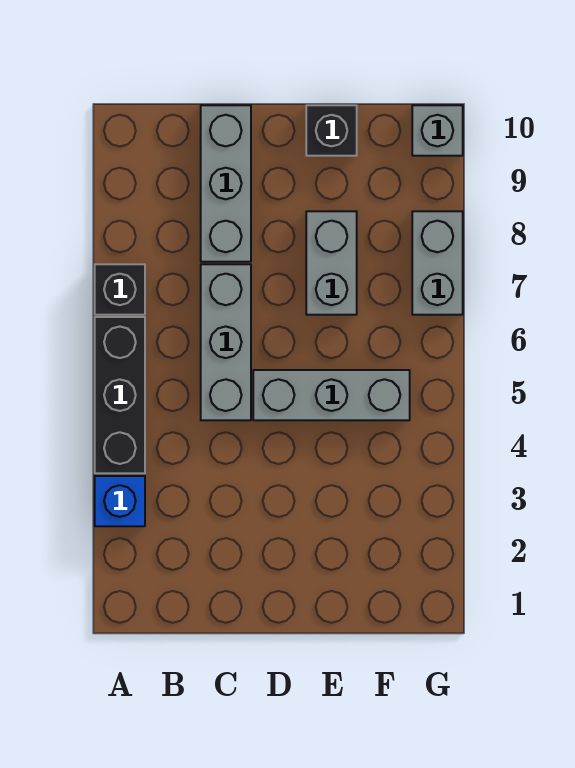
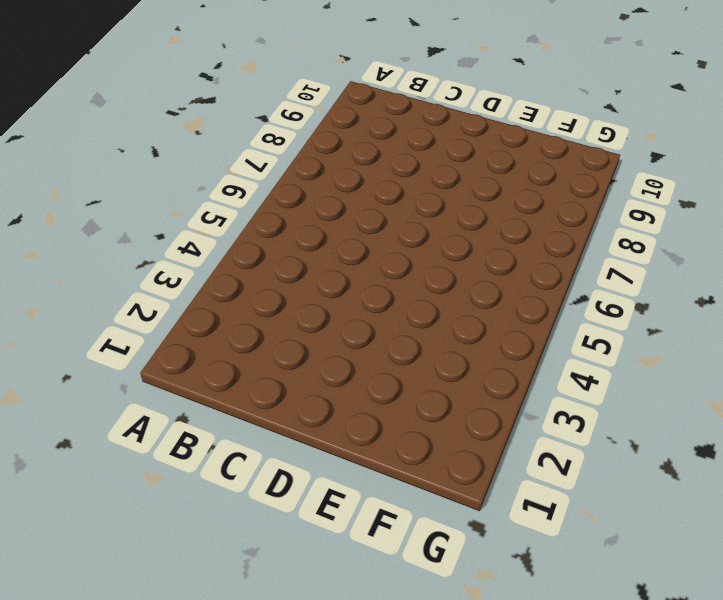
none -> blue brick A3 level 1
none -> black brick A4:A6 level 1

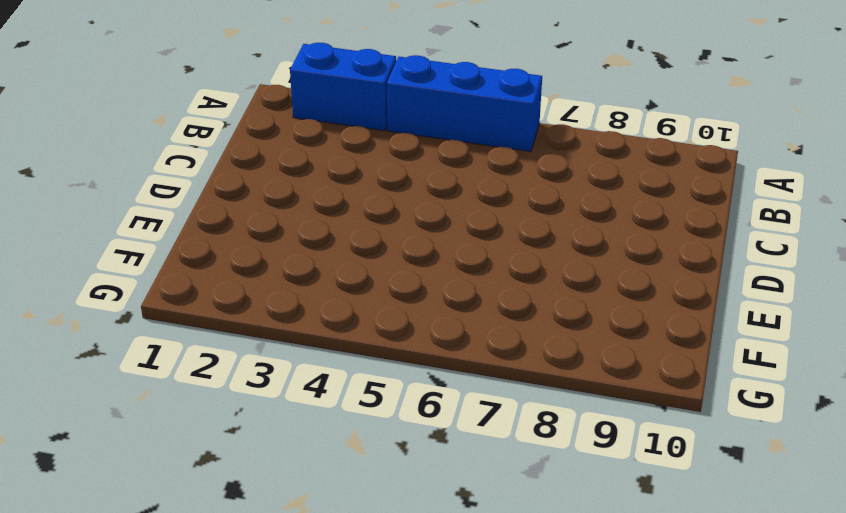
blue brick A2:A3 level 1 -> blue brick A3 level 1
blue brick A4:A6 level 1 -> black brick A4:A6 level 1
none -> black brick A7 level 1
none -> grey brick C5:C7 level 1

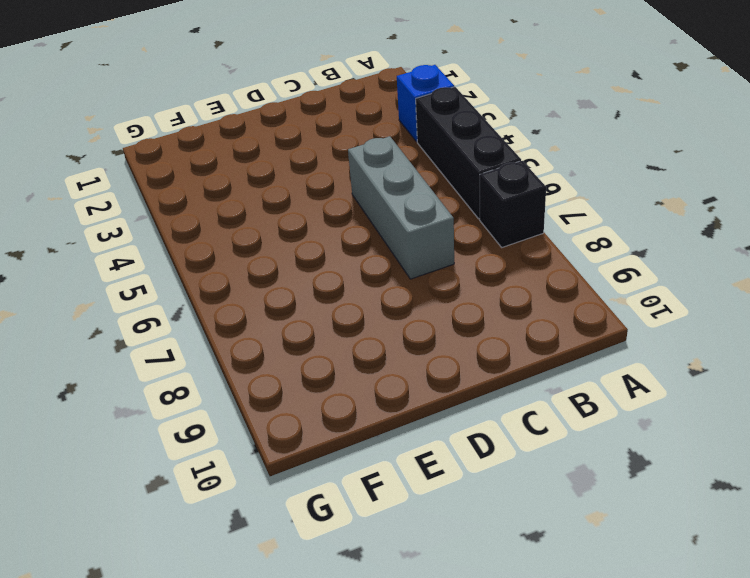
none -> grey brick C8:C10 level 1
none -> grey brick D5:F5 level 1

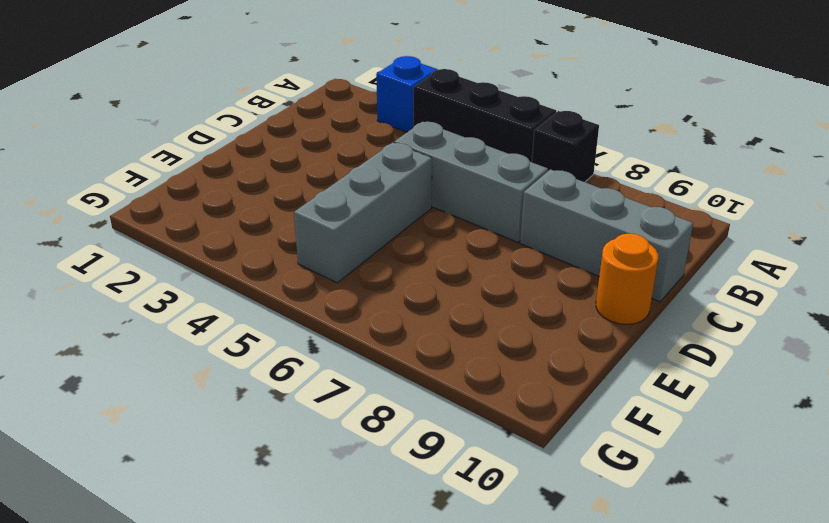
orange round brick D10 level 1 -> none
none -> grey brick E7:E8 level 1
none -> black brick E10 level 1

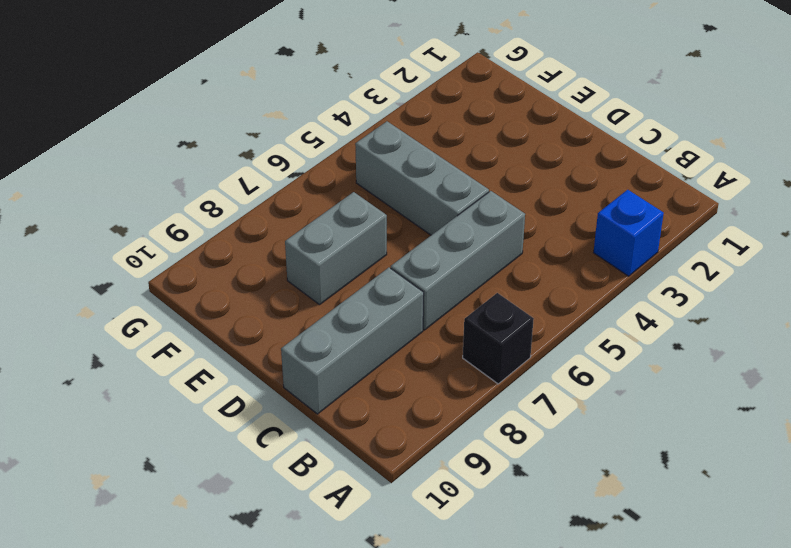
none -> black brick A4:A6 level 1
none -> black brick E10 level 1

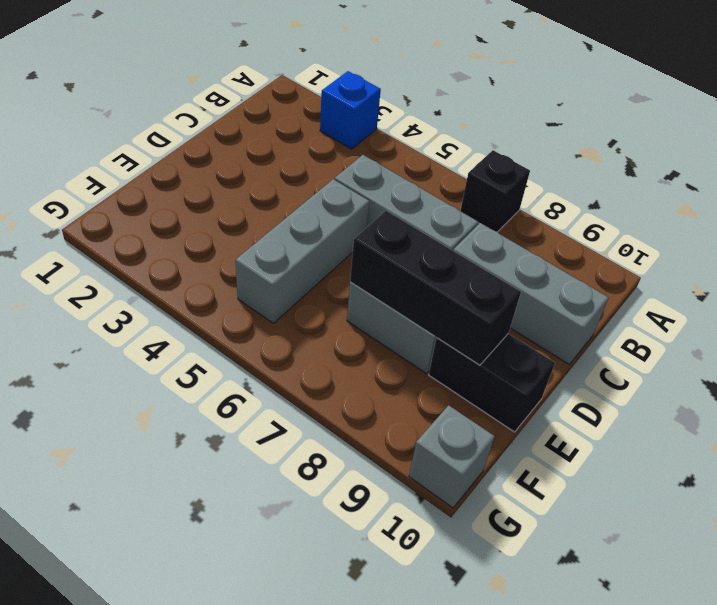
black brick E7:E9 level 2 -> black brick A4:A6 level 1
black brick E9:E10 level 1 -> black brick E10 level 1
none -> grey brick G7:G8 level 1

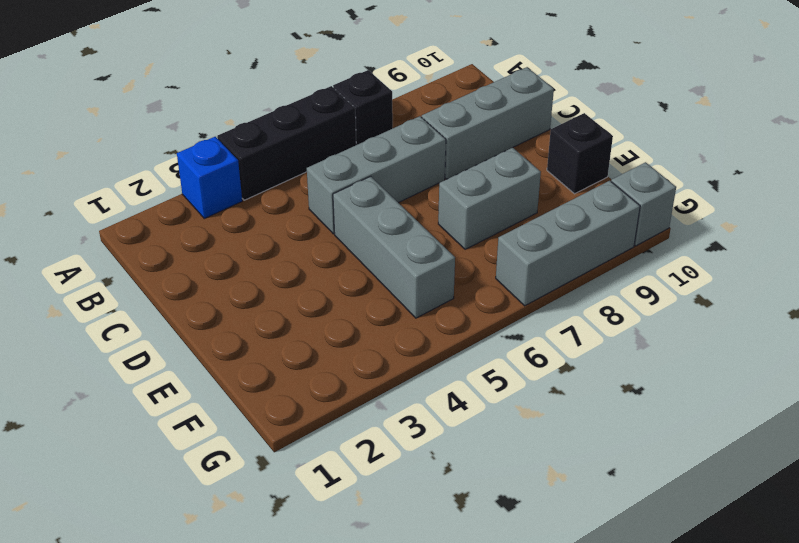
grey brick G7:G9 level 1 -> grey brick G7:G8 level 1

